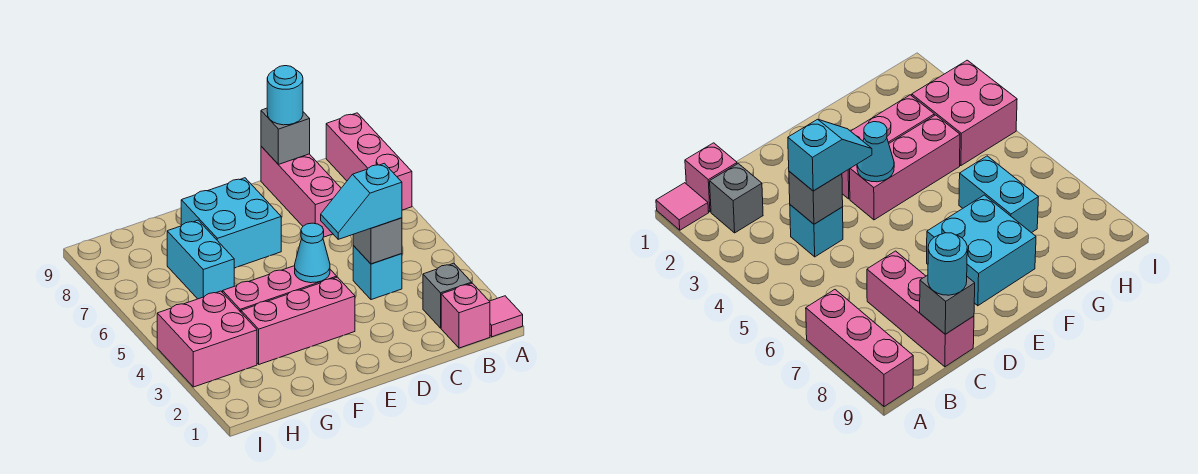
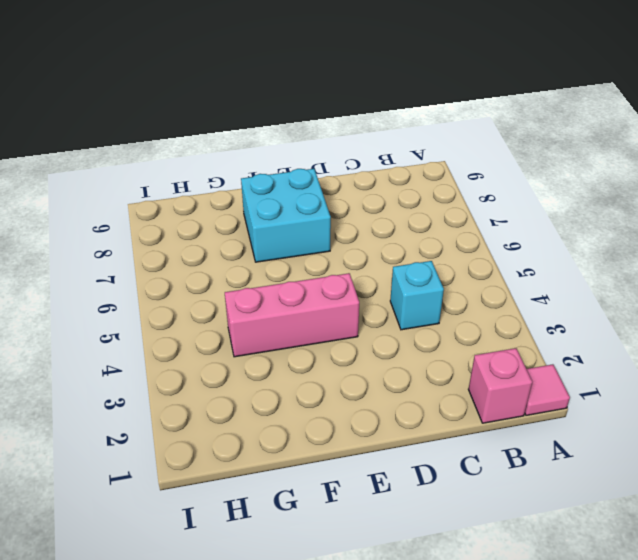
none -> pink brick A7:A9 level 1
none -> grey brick B2 level 1
none -> pink brick C7:C9 level 1

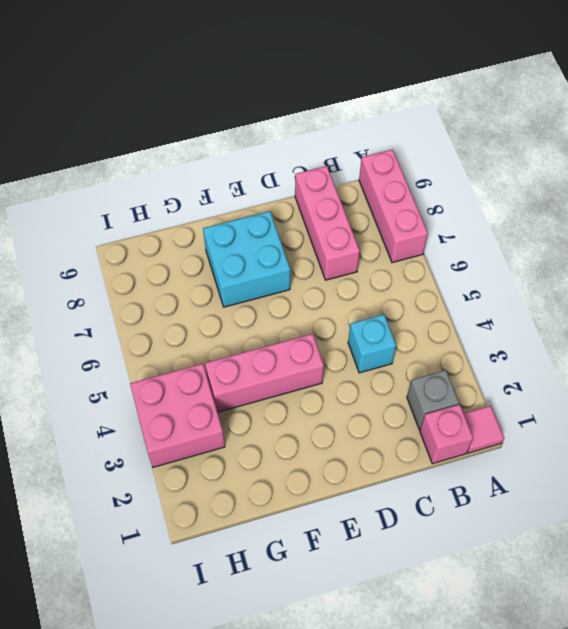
none -> pink brick E3:G3 level 1
none -> cyan brick G6:G7 level 1
none -> grey brick C4 level 2

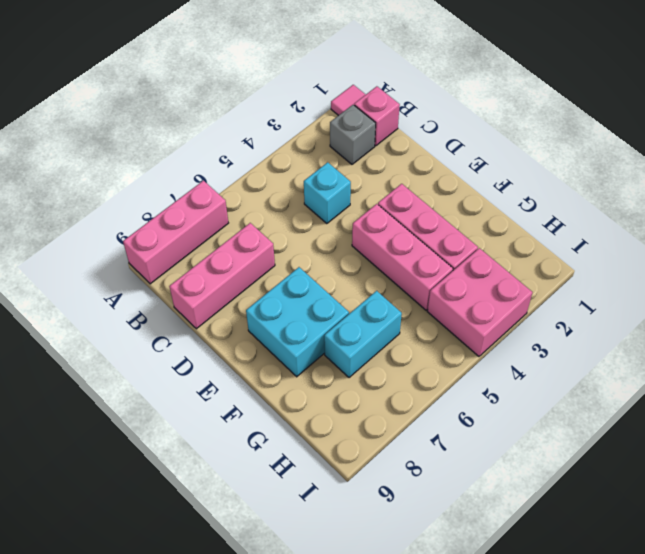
none -> grey brick C4 level 2
none -> grey brick C9 level 2
none -> cyan cone E4 level 2

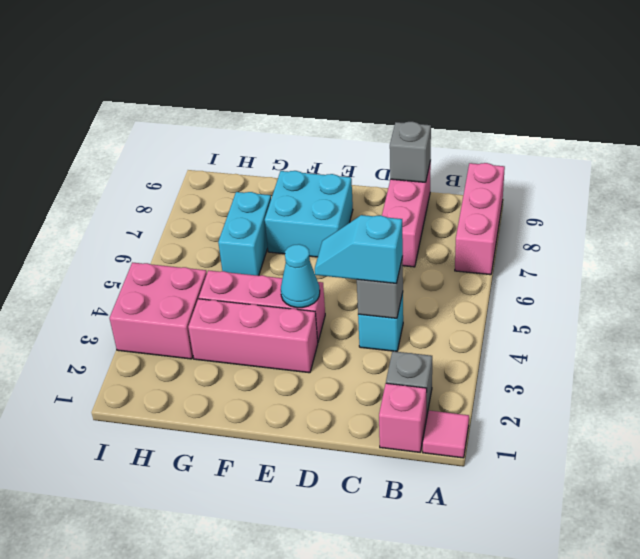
none -> cyan round brick C9 level 3

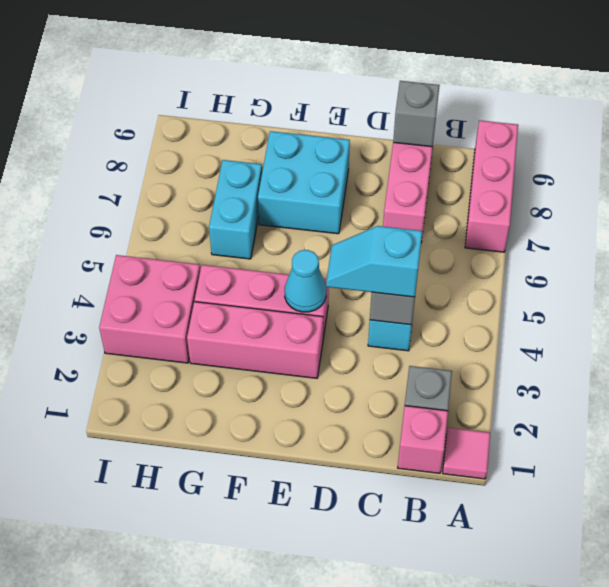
none -> cyan round brick C9 level 3

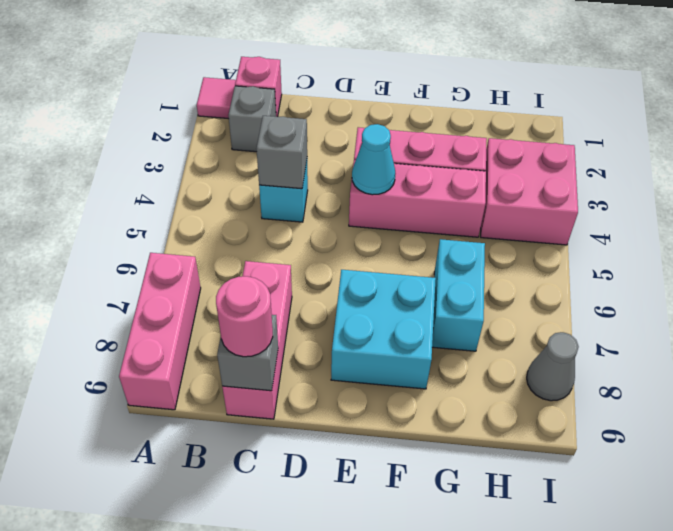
pink round brick C9 level 3 -> cyan round brick C9 level 3
grey cone I8 level 1 -> none
none -> cyan slope C4:D4 level 3 top C

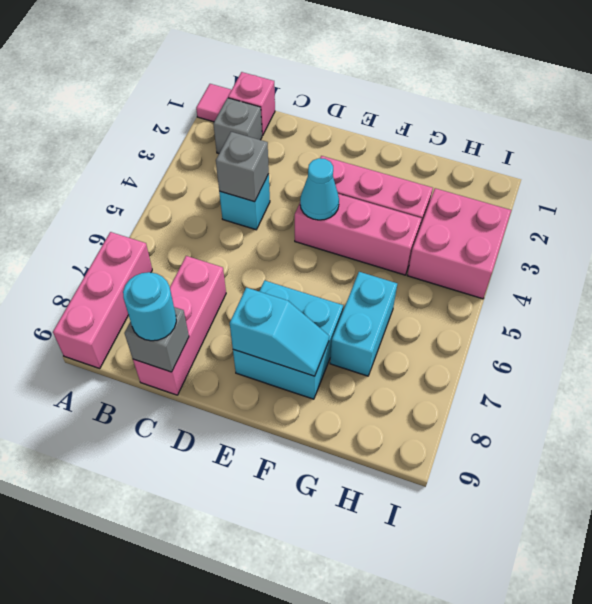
cyan slope E8:F8 level 2 top E -> cyan slope C4:D4 level 3 top C

